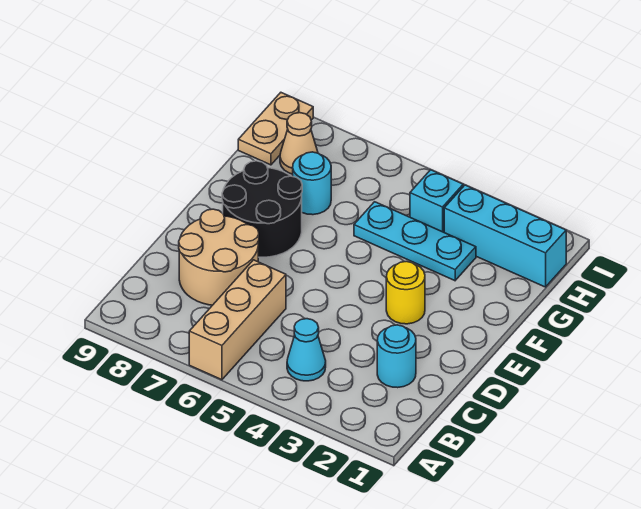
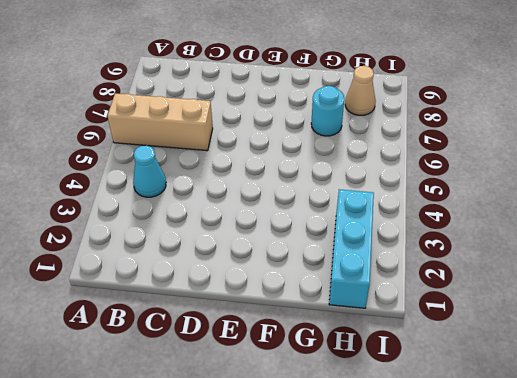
none -> cyan round brick C2 level 1
none -> tan round brick C7:D8 level 1
none -> yellow round brick E3 level 1

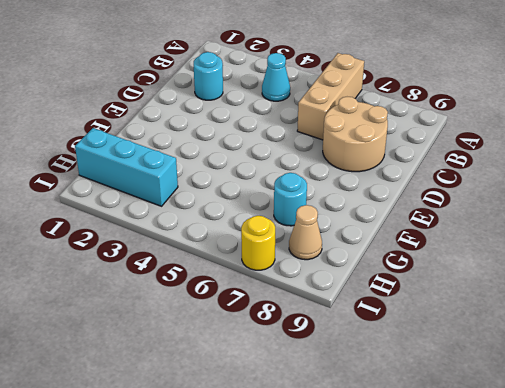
yellow round brick I7 level 1 -> yellow round brick E3 level 1
none -> black round brick E7:F8 level 1
none -> cyan plate G3:G5 level 1
none -> cyan brick H4 level 1

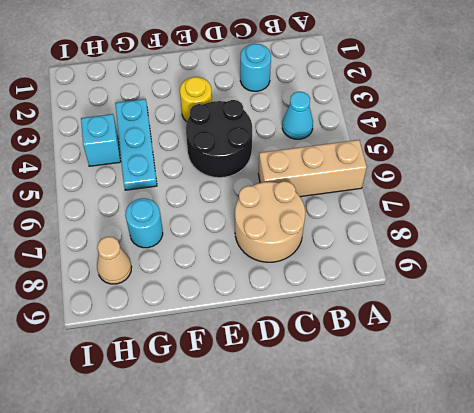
black round brick D4:E5 level 1 -> black round brick E7:F8 level 1
none -> cyan brick H1:H3 level 1
none -> tan plate H9:I9 level 1

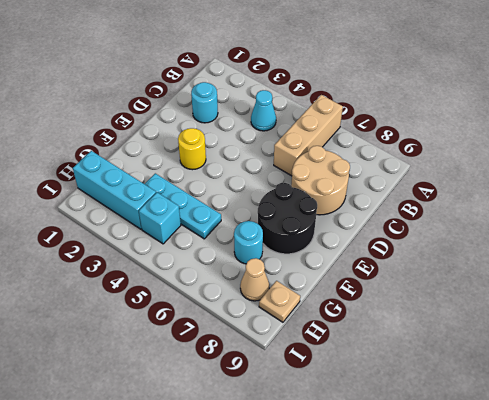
tan plate H9 level 1 -> tan plate H9:I9 level 1

